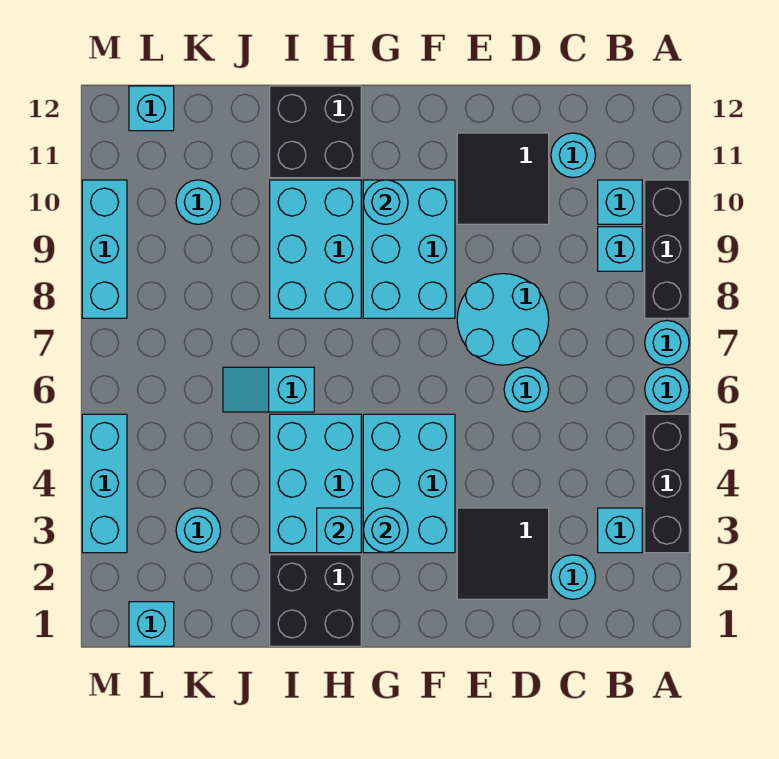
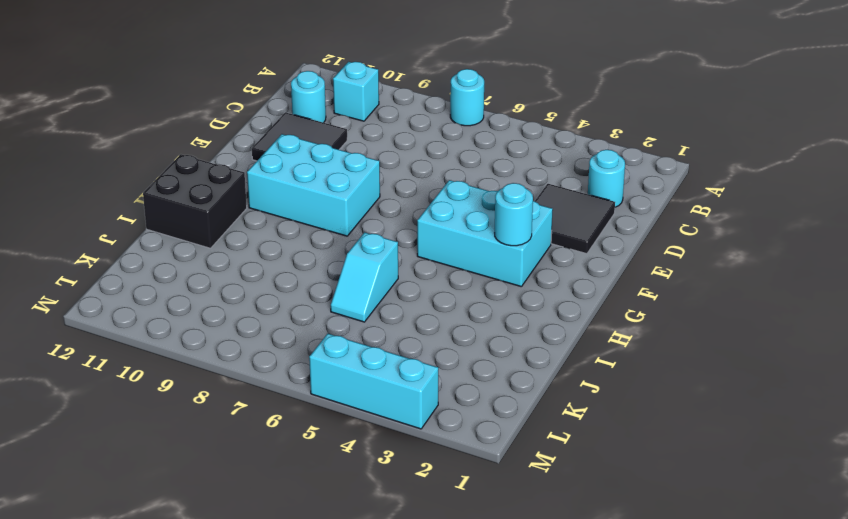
none -> black brick A3:A5 level 1
none -> cyan round brick A6 level 1
none -> black brick A8:A10 level 1

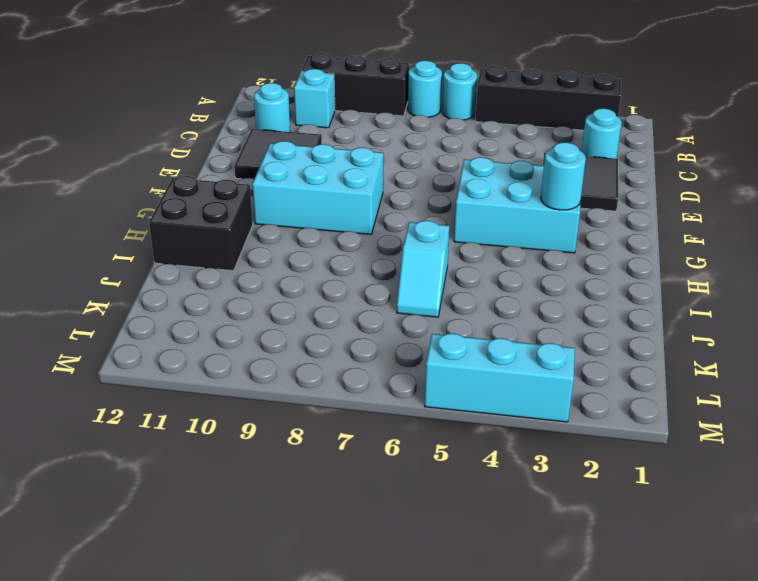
black brick A2:A5 level 1 -> black brick A3:A5 level 1
none -> cyan brick B3 level 1
none -> cyan brick B9 level 1
none -> cyan round brick D6 level 1

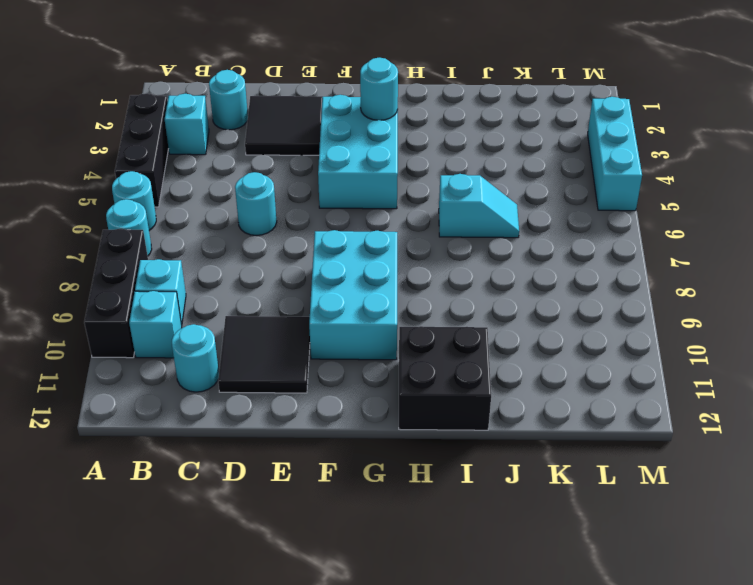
none -> cyan round brick D7:E8 level 1
none -> black brick H1:I2 level 1
none -> cyan brick H3:I5 level 1

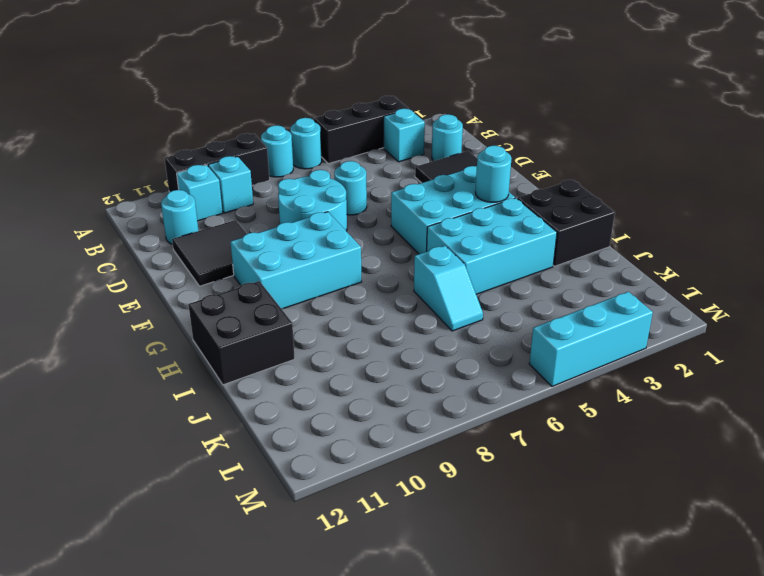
none -> cyan brick H8:I10 level 1
none -> cyan round brick K3 level 1
none -> cyan round brick K10 level 1

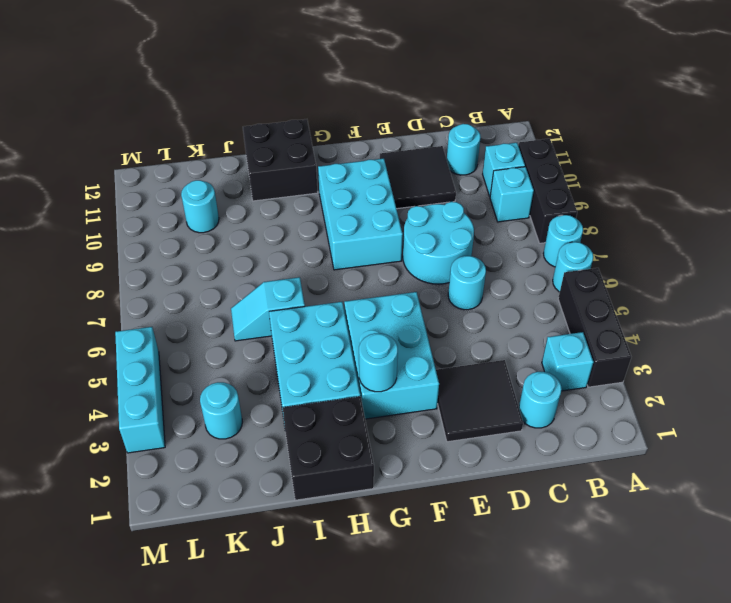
none -> cyan brick H8:I10 level 1
none -> cyan brick L1 level 1
none -> cyan brick L12 level 1

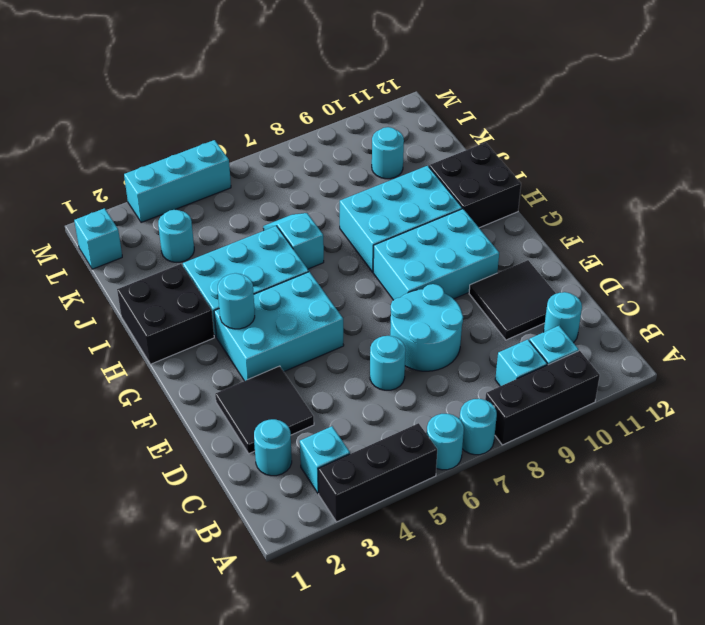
none -> cyan brick L12 level 1
none -> cyan brick M8:M10 level 1
none -> cyan round brick G10 level 2

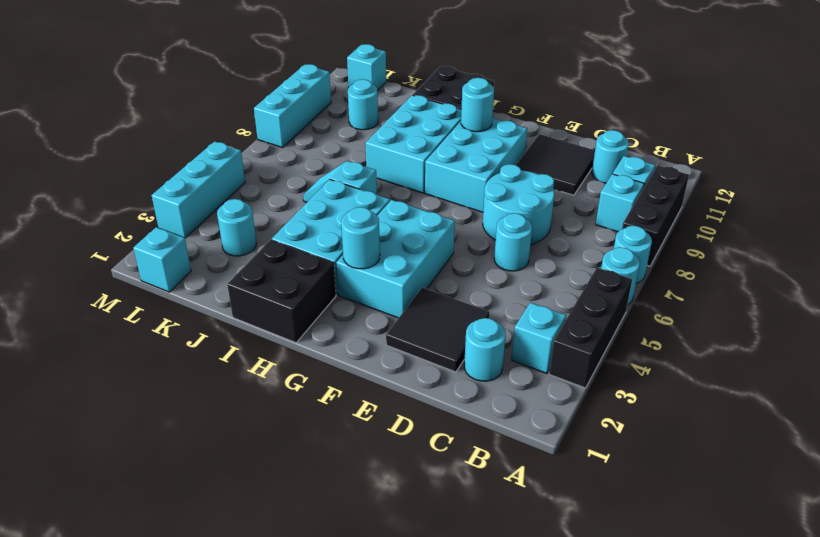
none -> cyan brick H3 level 2

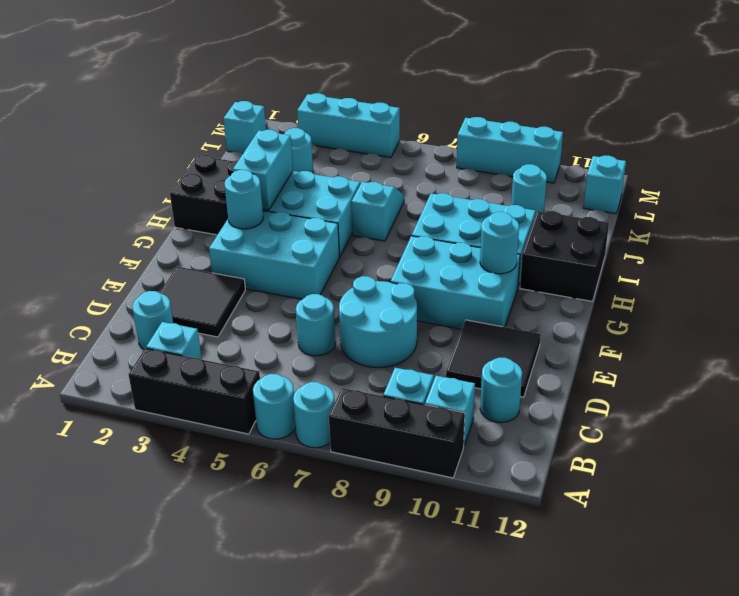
cyan brick H3:I3 level 2 -> cyan brick H3 level 2

